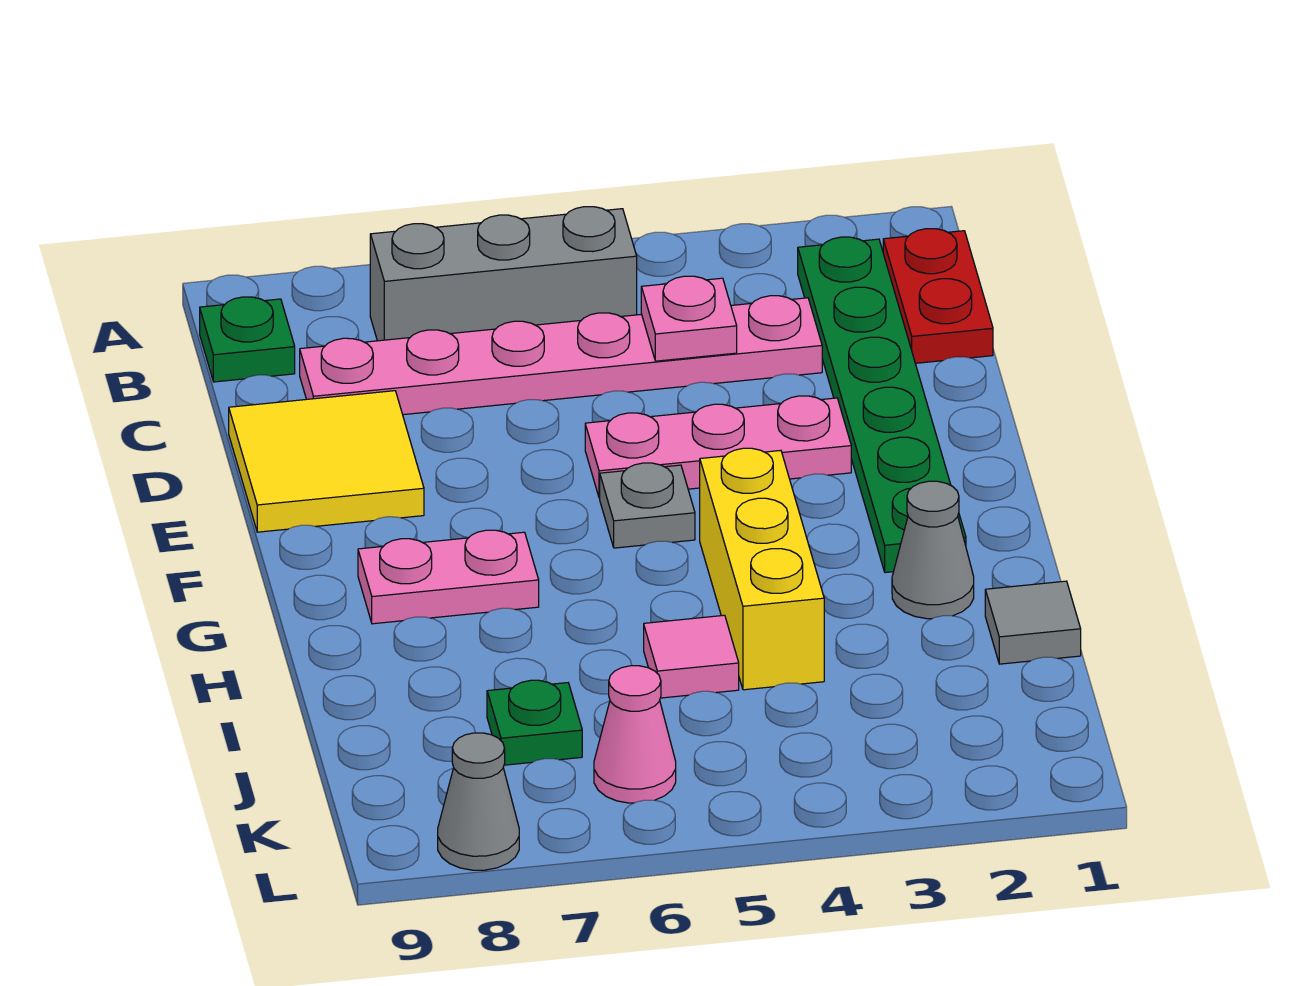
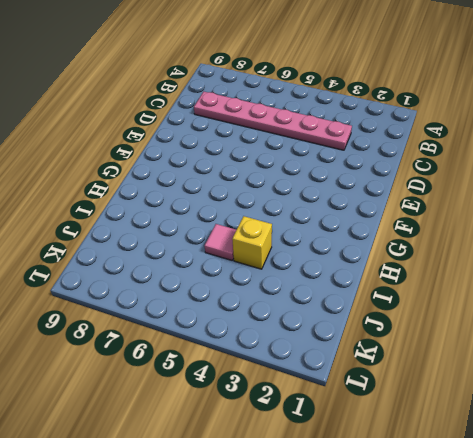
yellow brick I4 level 1 -> yellow brick G4:I4 level 1
none -> red plate B1:C1 level 1
none -> green plate B2:G2 level 1
none -> grey brick B5:B7 level 1

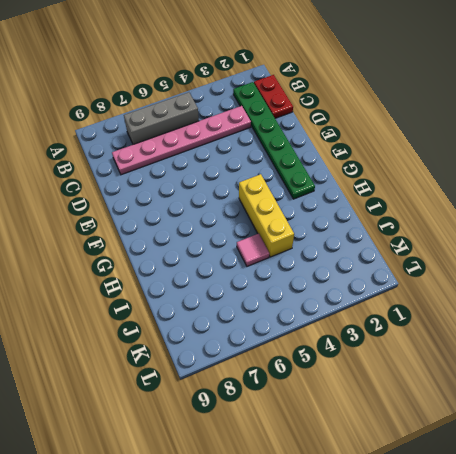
none -> green plate B9 level 1
none -> yellow tile D8:E9 level 1
none -> pink plate E3:E5 level 1

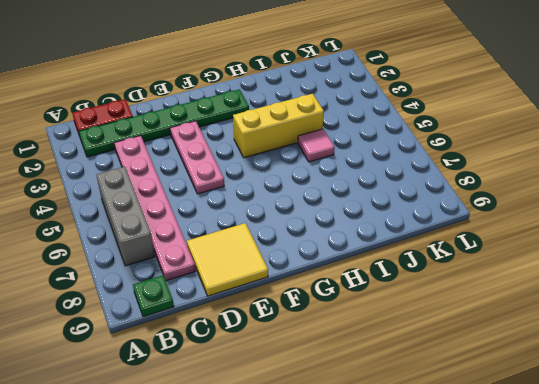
none -> grey plate F5 level 1
none -> pink plate G7:G8 level 1
none -> grey cone H2 level 1

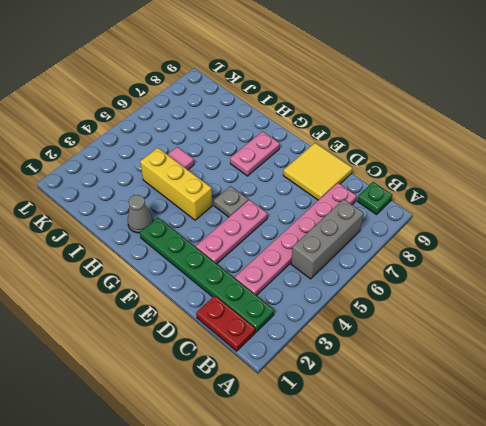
none -> grey tile I1 level 1
none -> green plate J7 level 1
none -> pink cone K6 level 1

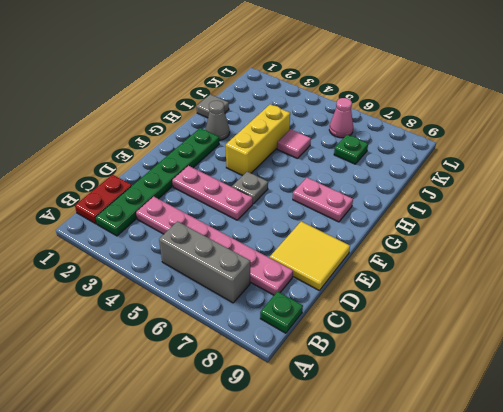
none -> grey cone L8 level 1
none -> pink plate C4 level 2

